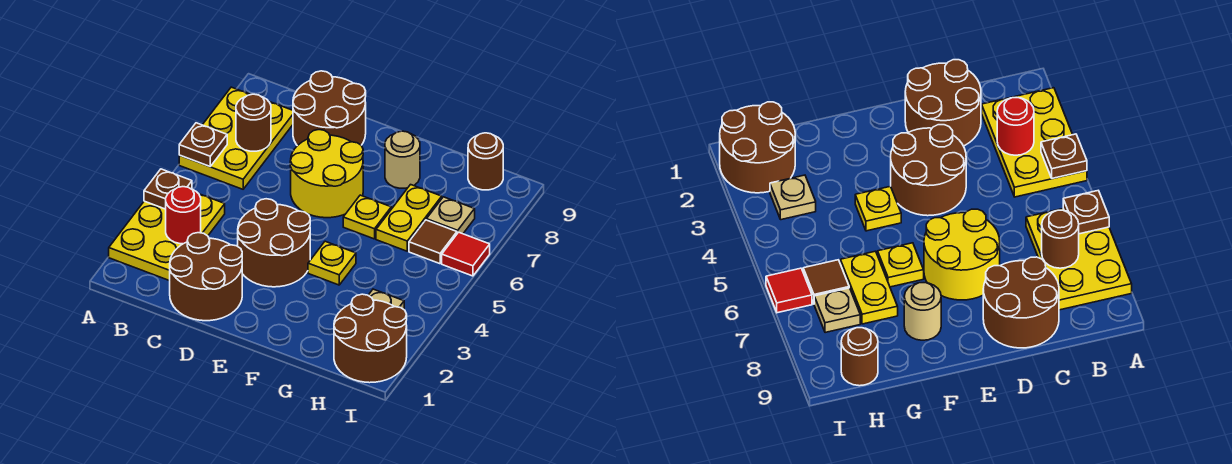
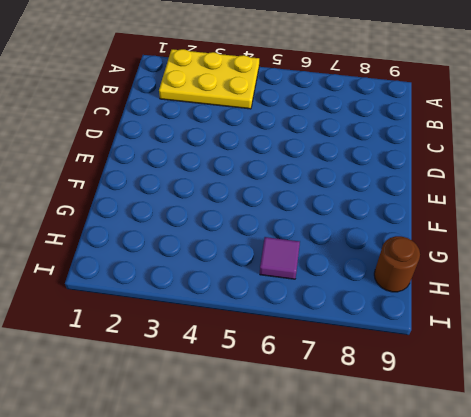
purple tile H6 level 1 -> brown tile H6 level 1
none -> yellow plate A6:B8 level 1
none -> brown round brick C1:D2 level 1
none -> brown round brick C8:D9 level 1

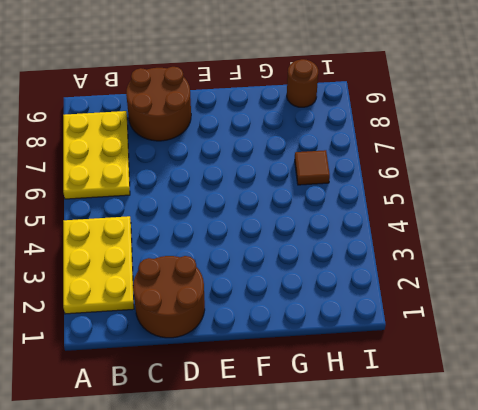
none -> brown round brick D3:E4 level 1
none -> yellow round brick D6:E7 level 1
none -> yellow plate F4 level 1

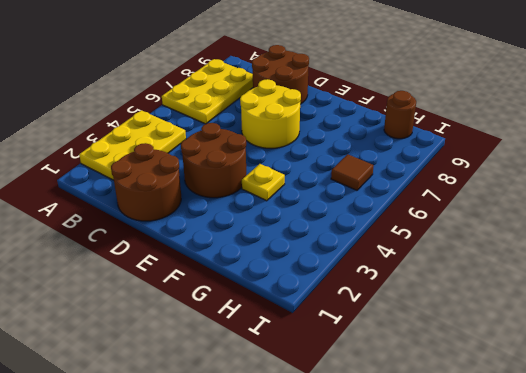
none -> yellow plate F6 level 1
none -> tan round brick F8 level 1
none -> yellow plate G6:G7 level 1

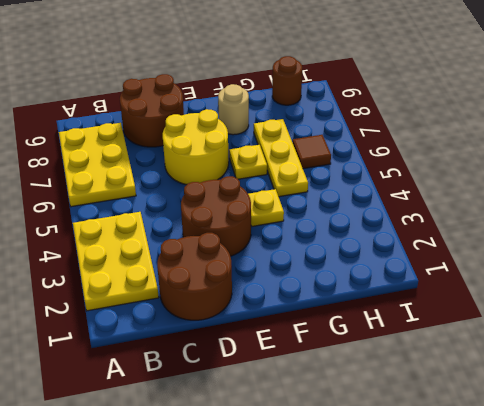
yellow plate G5:G7 level 1 -> yellow plate G6:G7 level 1
none -> brown round brick H1:I2 level 1
none -> tan plate H3 level 1
none -> tan plate H7 level 1

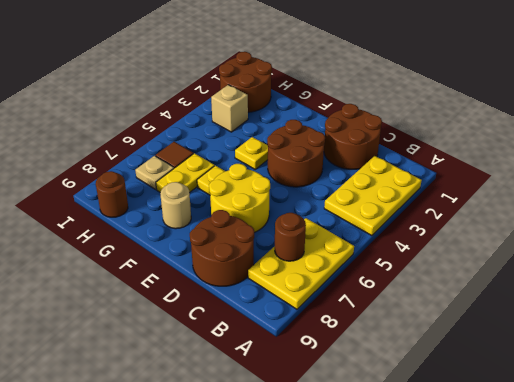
tan brick H3 level 1 -> tan plate H3 level 1
none -> red tile I6 level 1
none -> brown plate A4 level 2
none -> brown plate A6 level 2

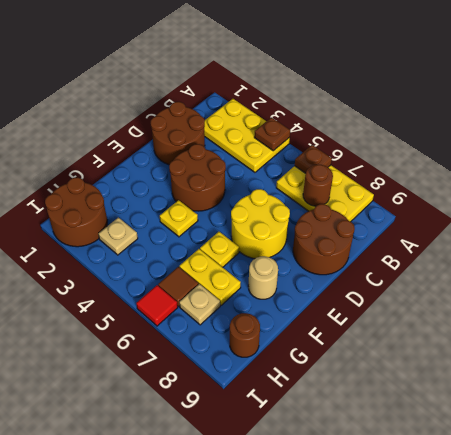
none -> red round brick B3 level 2

